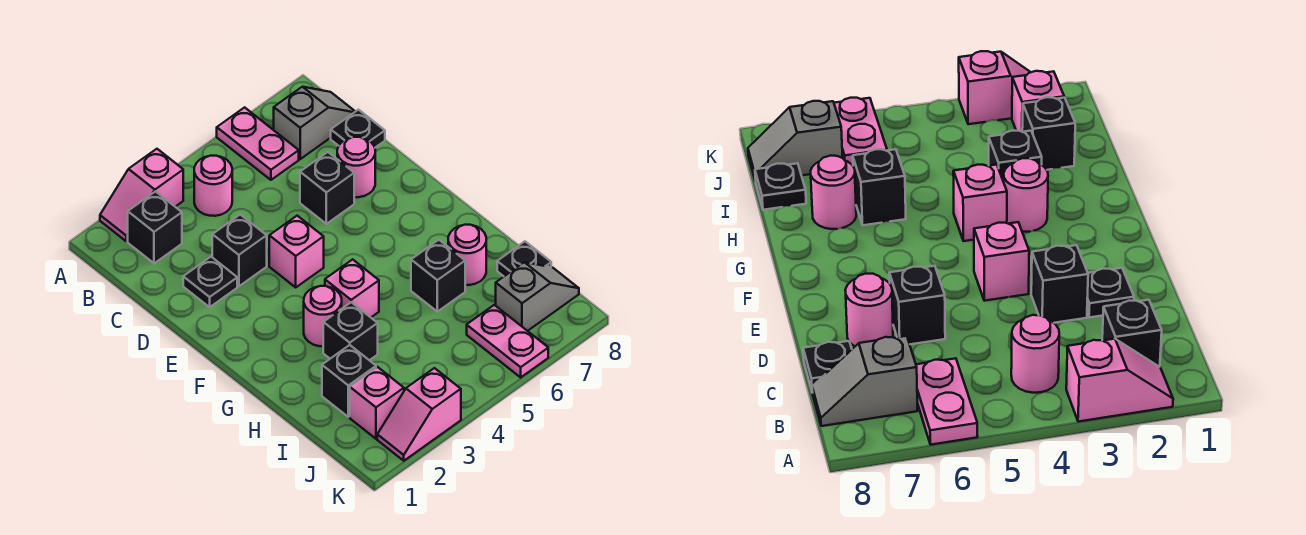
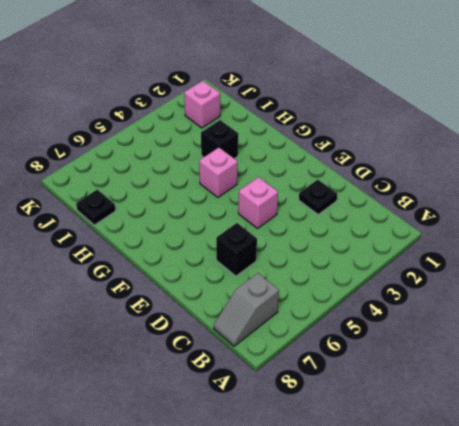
none -> pink slope A2:A3 level 1 top 3
none -> pink plate A6:B6 level 1
none -> black brick B2 level 1

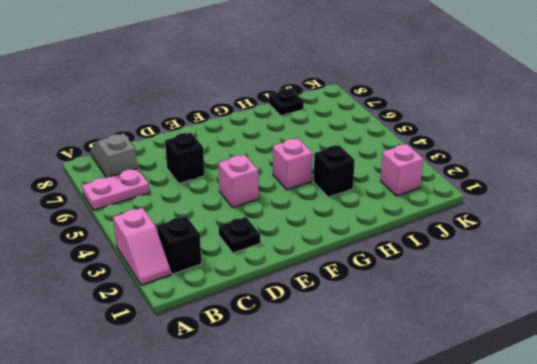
none -> pink round brick B4 level 1
none -> black plate C8 level 1
none -> black brick D3 level 1

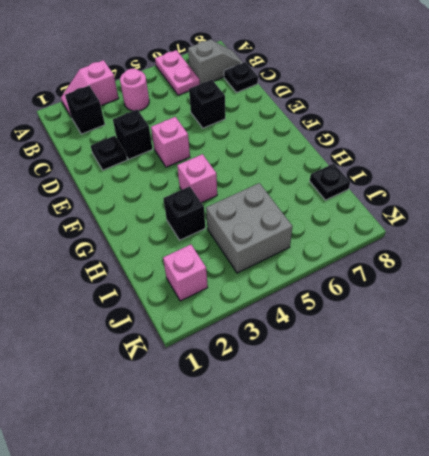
grey brick I4:J5 level 1 -> none
none -> pink round brick D7 level 1
none -> pink round brick G3 level 1
none -> black brick H6 level 1

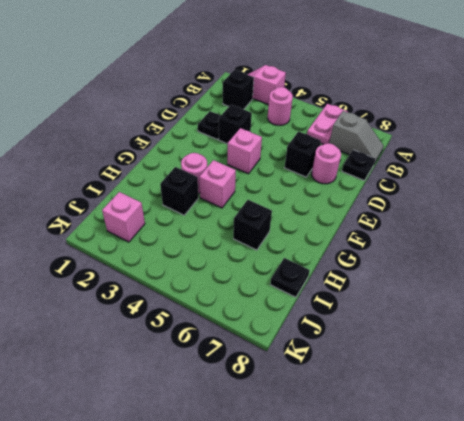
none -> pink round brick H7 level 1
none -> black brick I2 level 1
none -> pink plate J6:K6 level 1

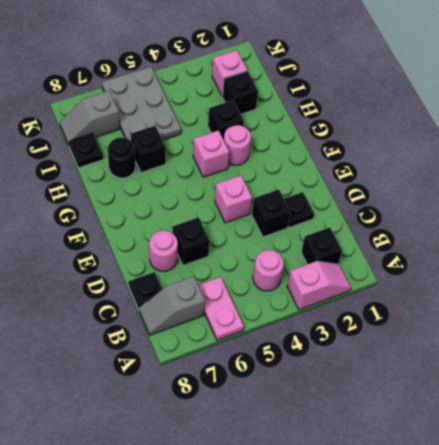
black round brick H7 level 1 -> pink round brick H7 level 1
grey plate I5:K6 level 1 -> pink plate J6:K6 level 1
none -> pink slope K2:K3 level 1 top 3

